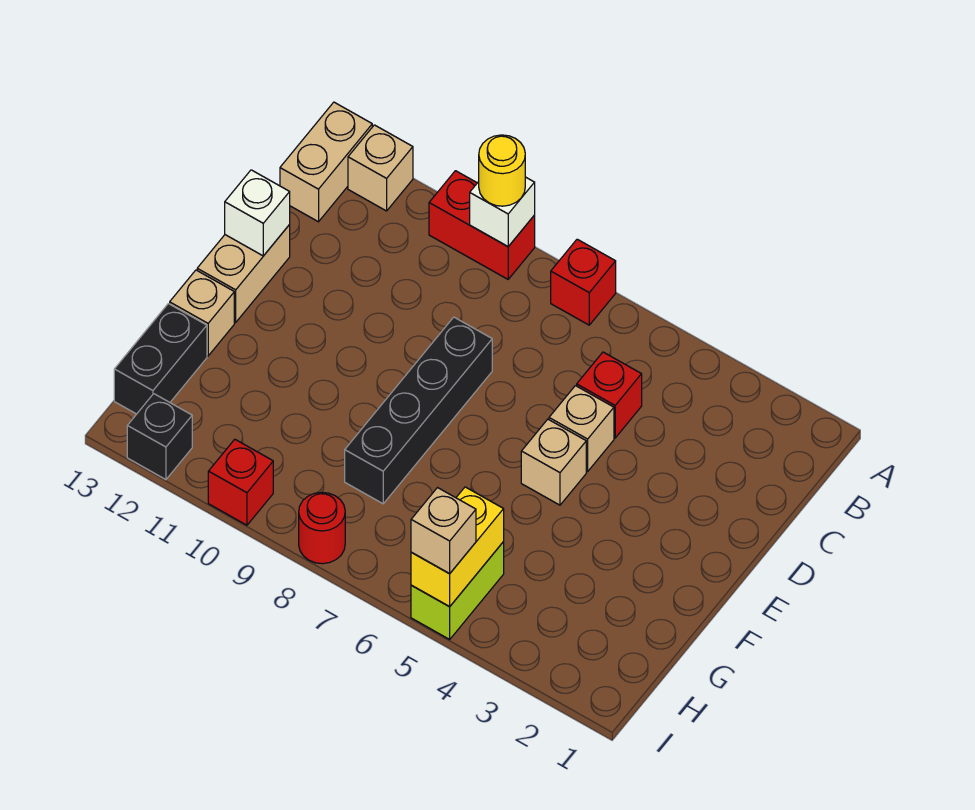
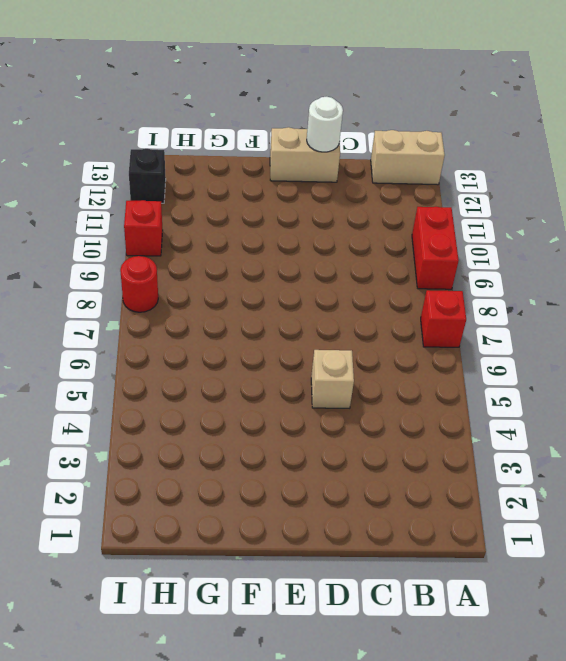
white round brick D13 level 2 -> white brick D13 level 2
none -> tan brick A12 level 1
none -> red brick C5 level 1
none -> black brick D8:G8 level 1

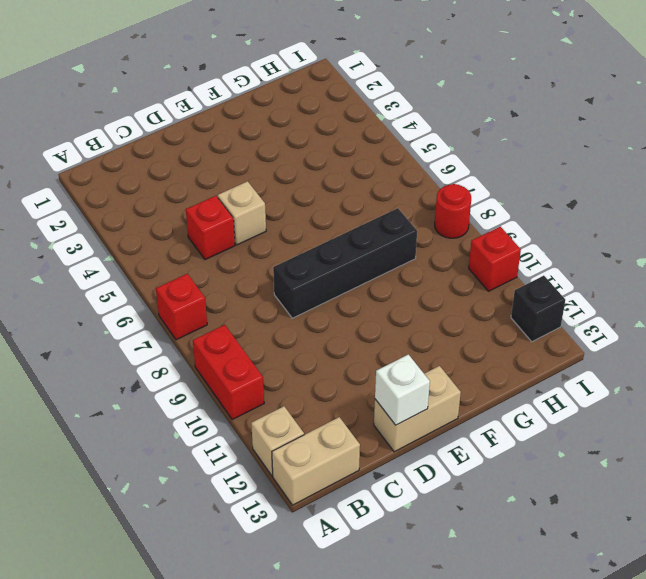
none -> tan brick E5 level 1
none -> tan brick F13 level 1
none -> black brick G13:H13 level 1

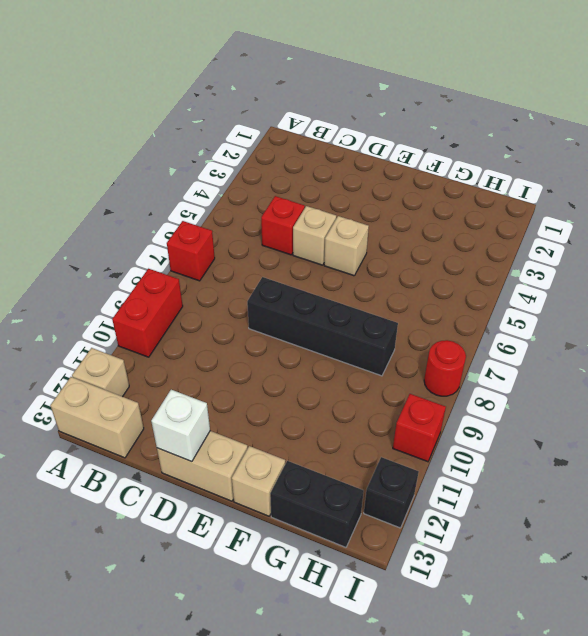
none -> lime brick H5:I5 level 1
none -> white brick A9 level 2
none -> yellow brick H5:I5 level 2

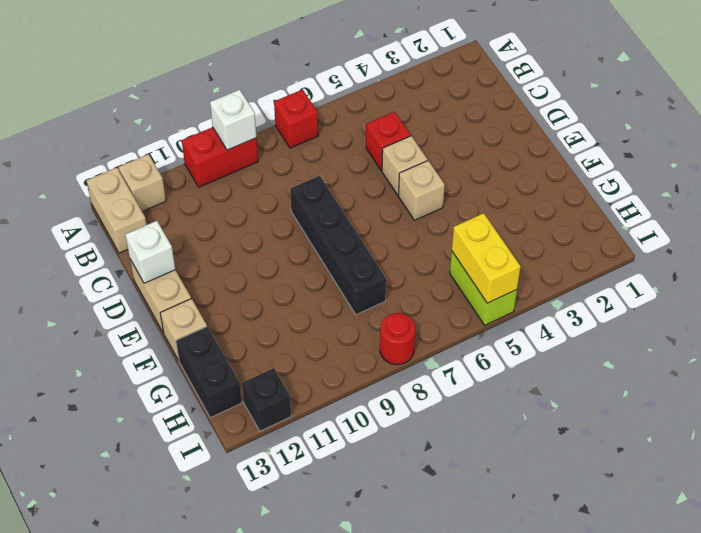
none -> red brick I10 level 1
none -> yellow round brick A9 level 3
none -> tan brick I5 level 3

